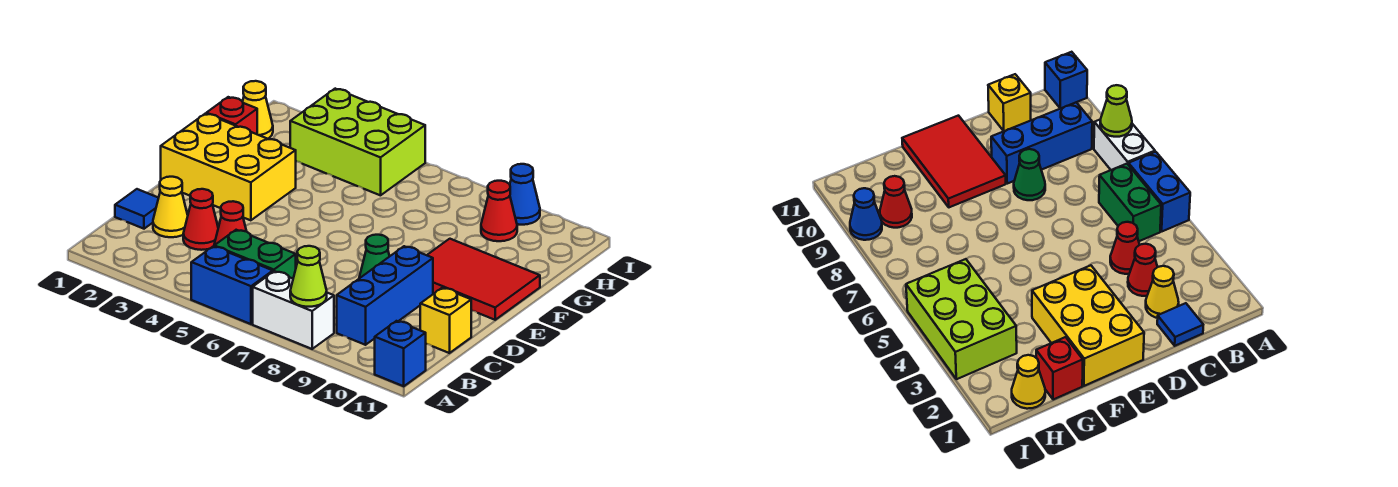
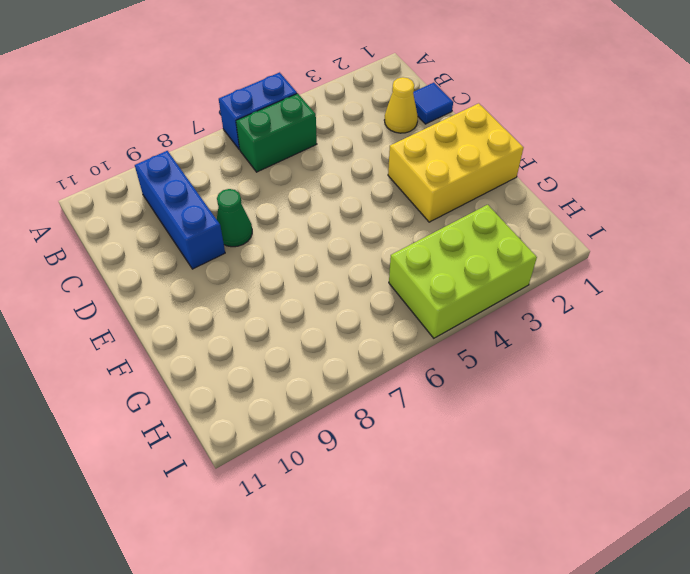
none -> white brick A7:A8 level 1
none -> blue brick A11 level 1
none -> red cone C3 level 1

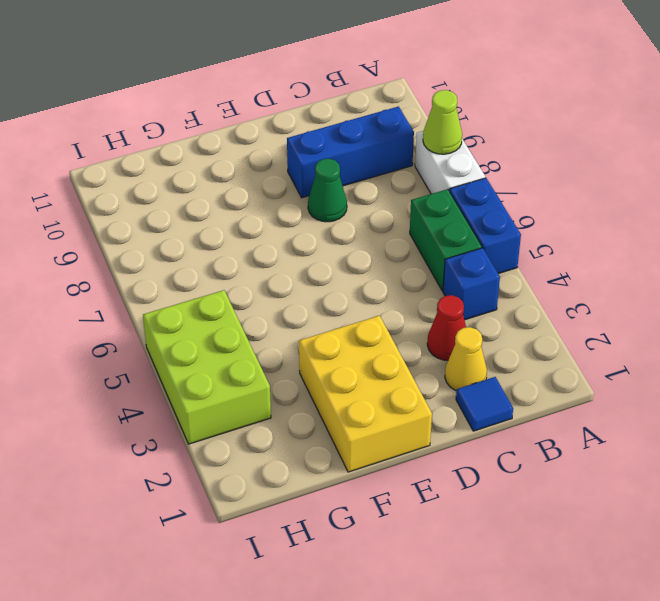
blue brick B4 level 1 -> blue brick A11 level 1
none -> red cone C4 level 1
none -> yellow brick C11 level 1
none -> red tile E9:F11 level 1

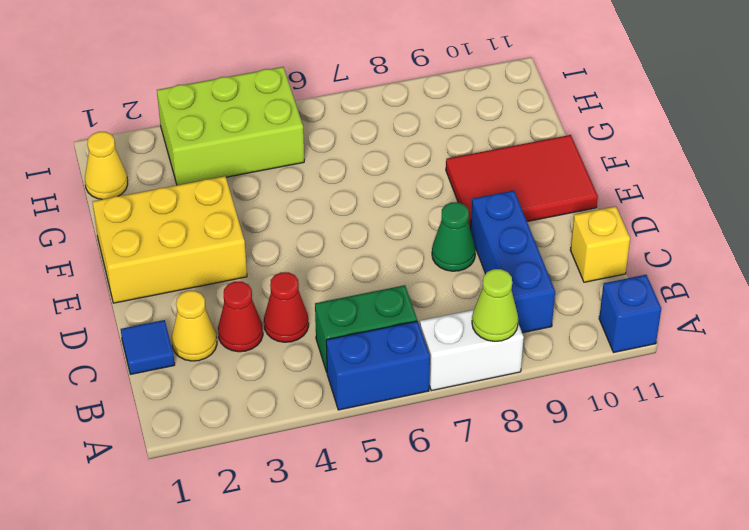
none -> red brick G1 level 1
none -> red cone H9 level 1
none -> blue cone I9 level 1

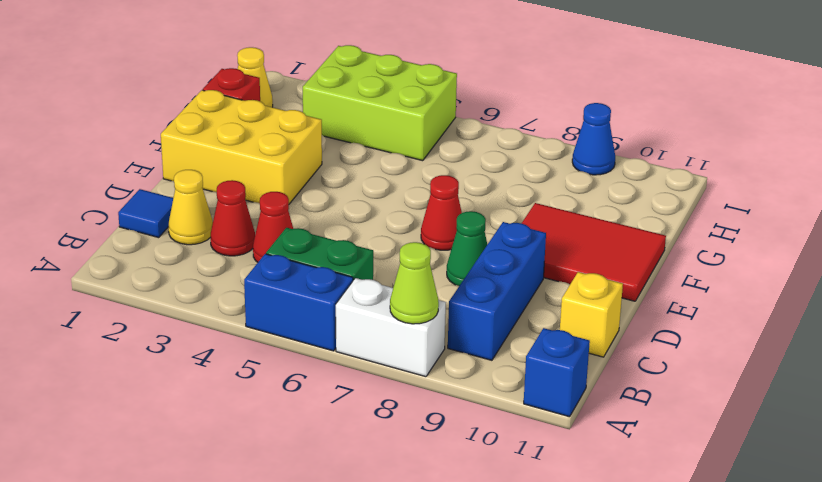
red cone E7 level 1 -> red cone H9 level 1

